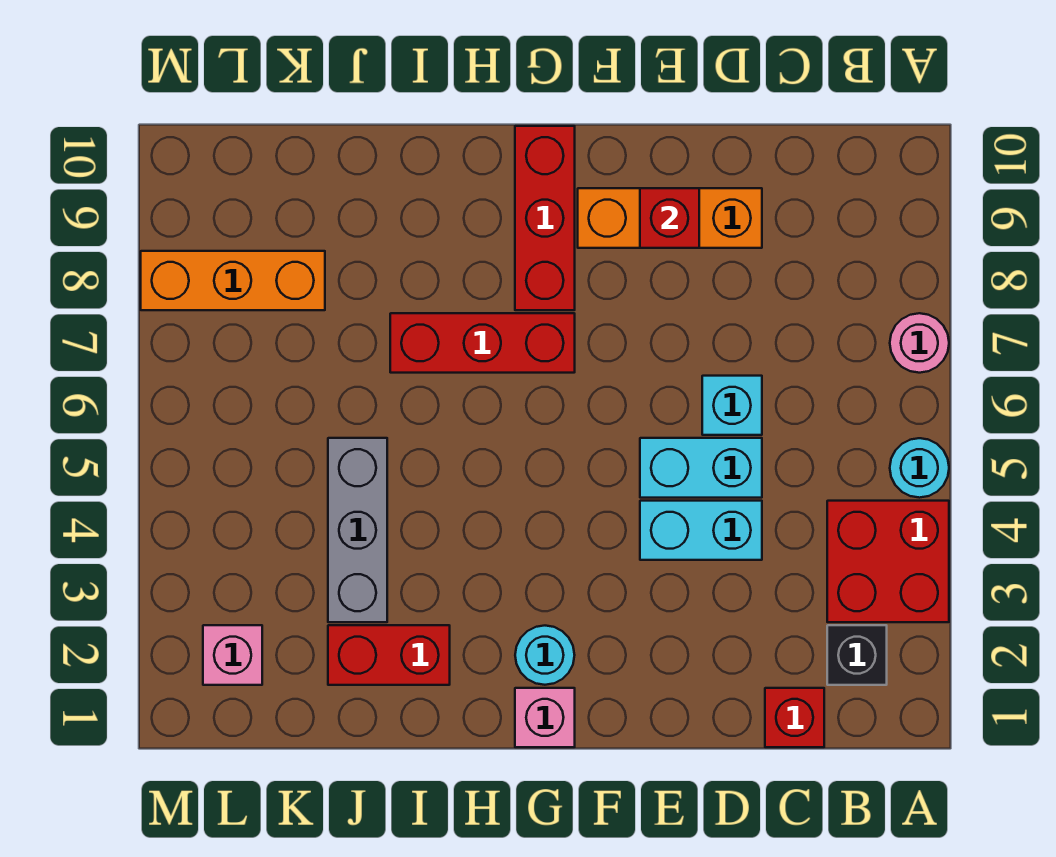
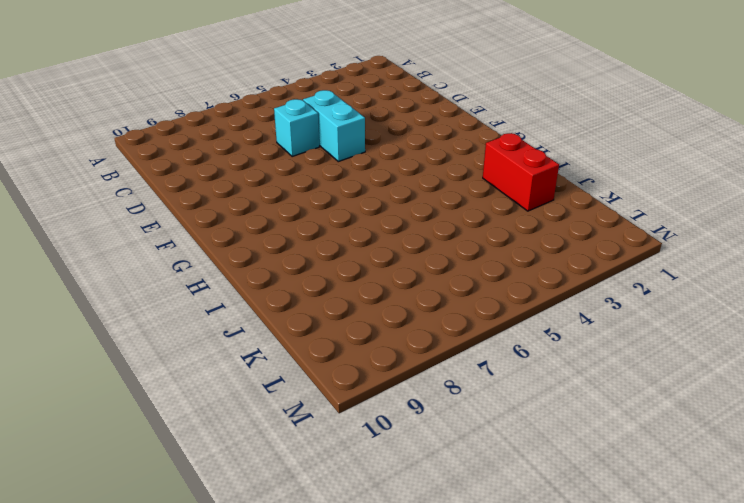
none -> red brick A3:B4 level 1
none -> cyan round brick A5 level 1
none -> pink round brick A7 level 1

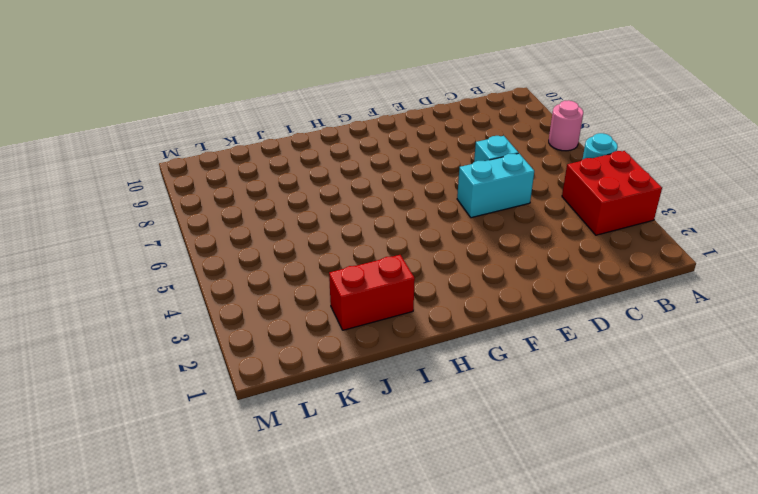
none -> black brick B2 level 1
none -> red brick C1 level 1
none -> cyan brick D4:E4 level 1

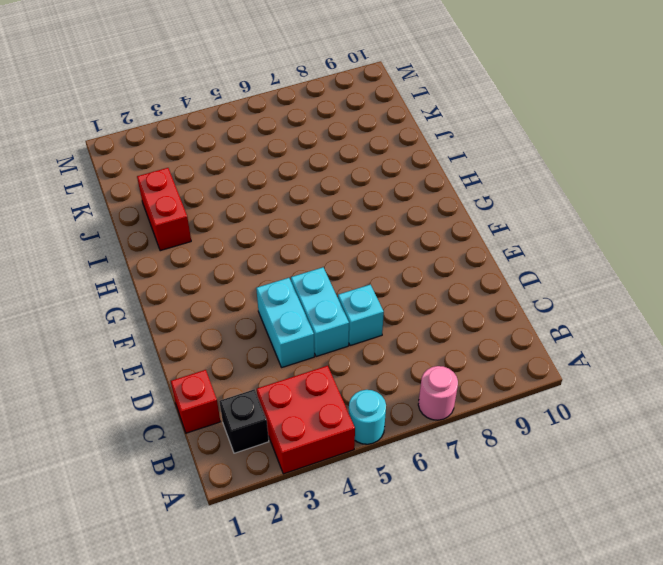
none -> orange brick D9:F9 level 1
none -> pink brick G1 level 1
none -> cyan round brick G2 level 1

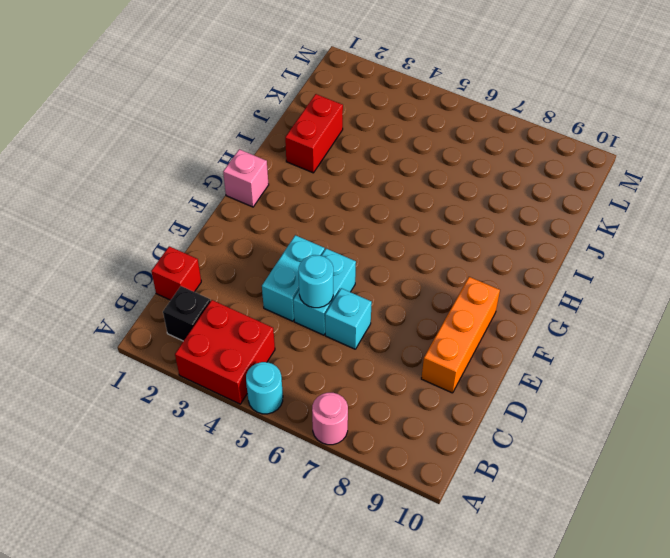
cyan round brick D5 level 2 -> cyan round brick G2 level 1
none -> red brick G7:I7 level 1
none -> red brick G8:G10 level 1
none -> grey brick J3:J5 level 1

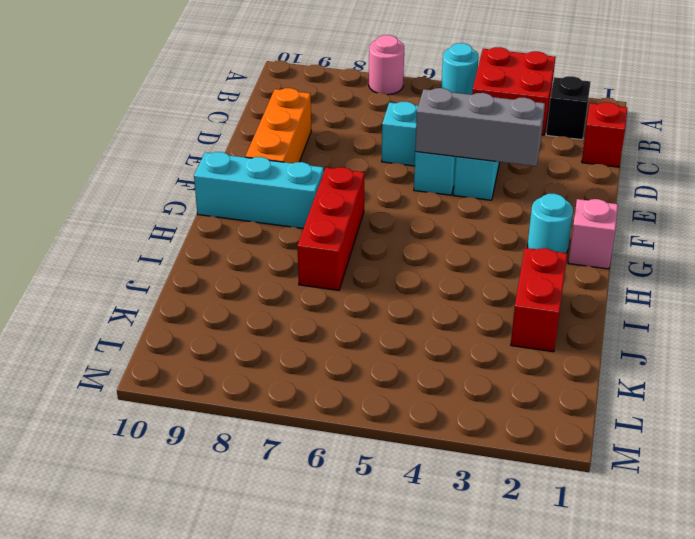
grey brick E3:E5 level 2 -> grey brick J3:J5 level 1
cyan brick G8:G10 level 1 -> red brick G8:G10 level 1
none -> orange brick K8:M8 level 1
none -> pink brick L2 level 1
none -> red brick E9 level 2

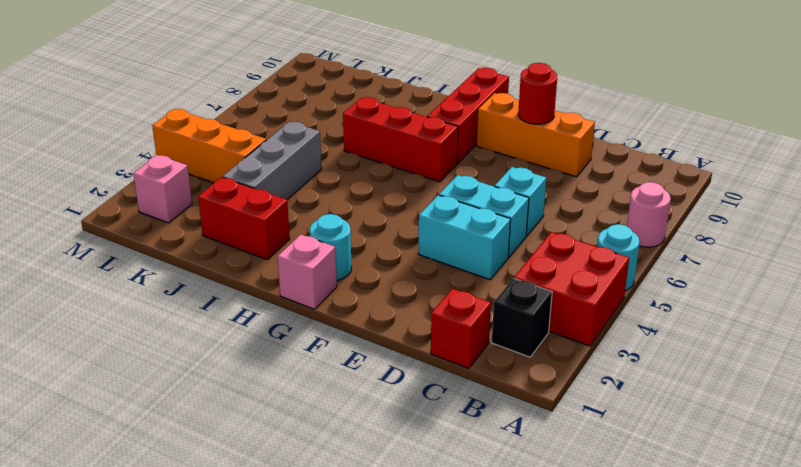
red round brick E9 level 2 -> red brick E9 level 2
orange brick K4:M4 level 1 -> orange brick K8:M8 level 1

